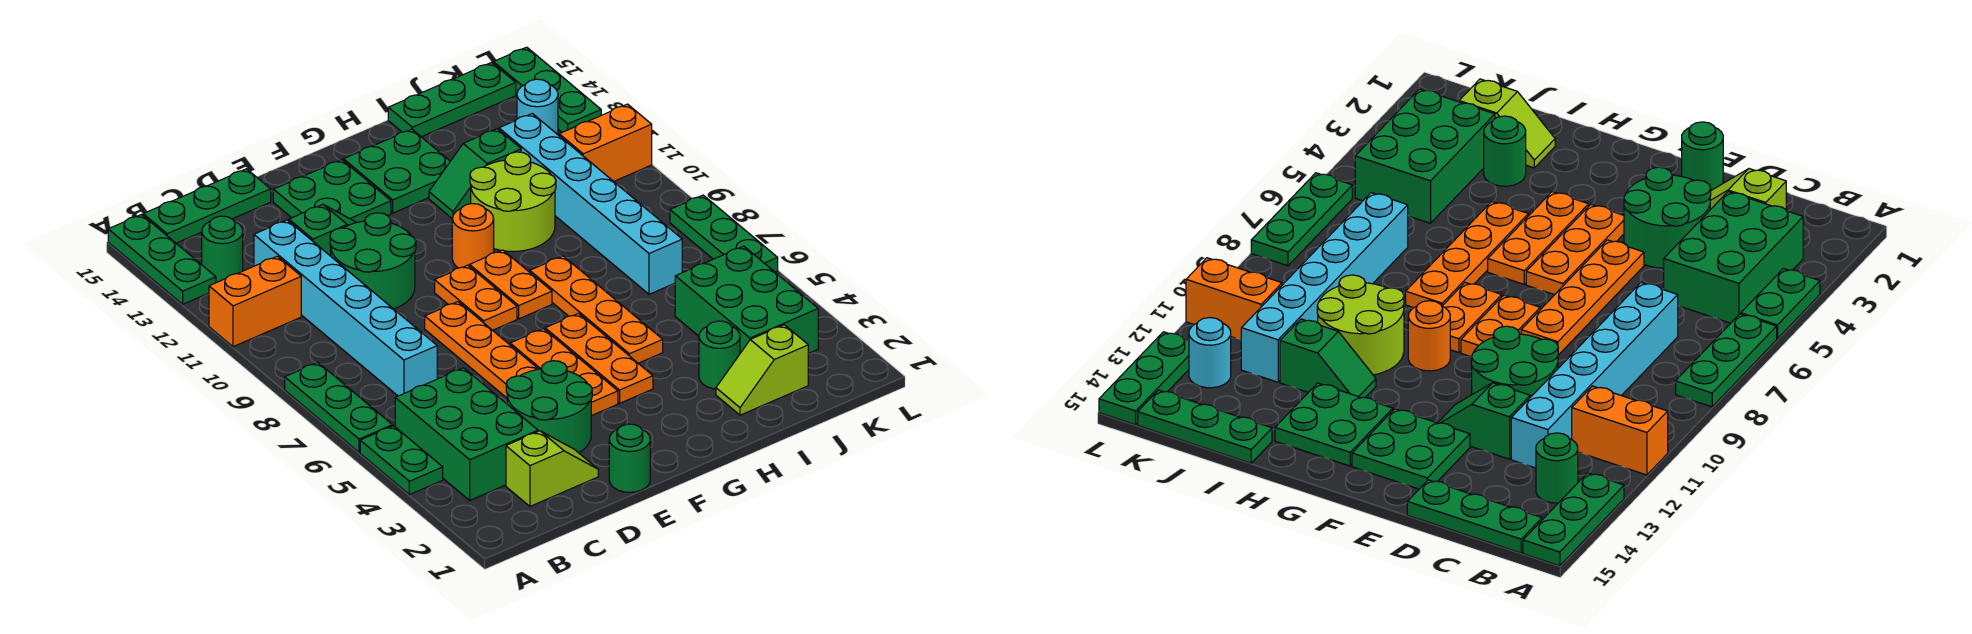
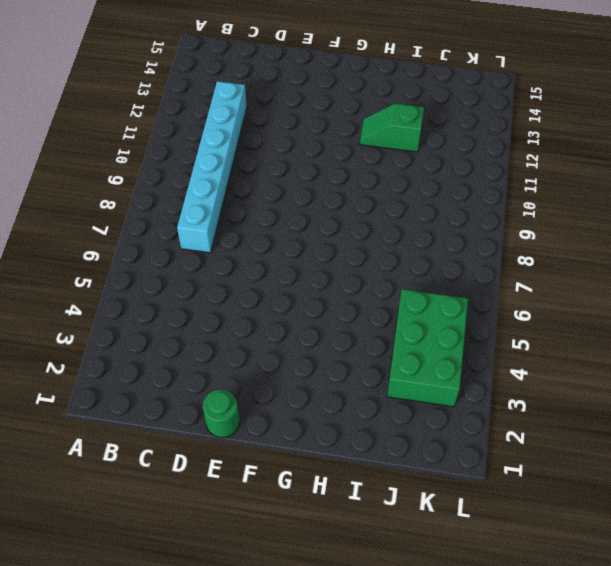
none -> green plate A4:A5 level 1
none -> green plate A6:A8 level 1
none -> orange brick A11:B11 level 1
none -> green plate A13:A15 level 1

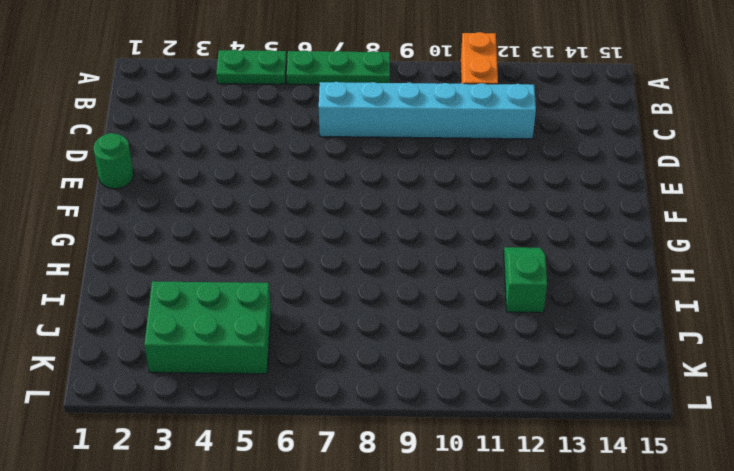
none -> green plate A13:A15 level 1
none -> green brick B3:C5 level 1
none -> green round brick B13 level 1
none -> green plate B15:D15 level 1

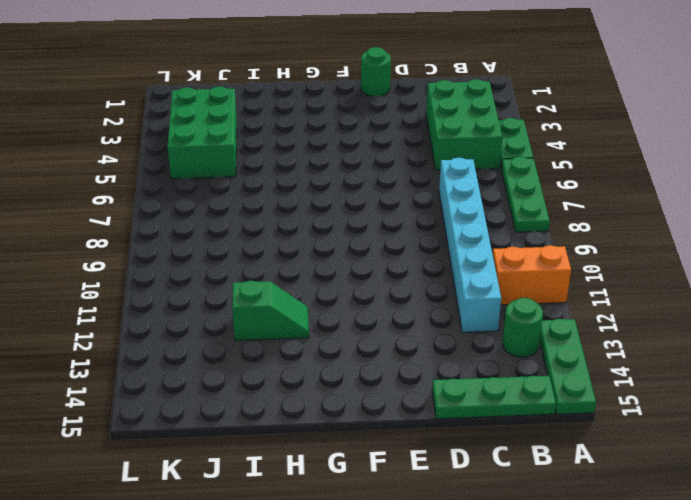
none -> lime slope C2:D2 level 1 top C
none -> green round brick D3:E4 level 1
none -> green round brick D10:E11 level 1
none -> green slope D12:E12 level 1 top D

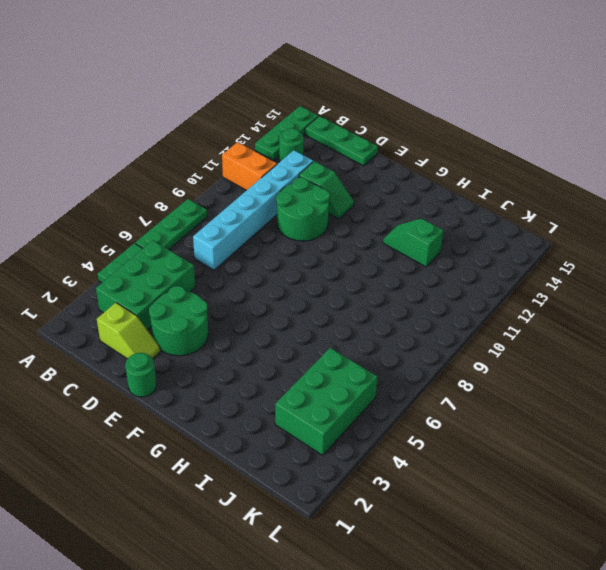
none -> orange plate E5:E8 level 1
none -> green plate E13:F14 level 1
none -> orange plate F4:F6 level 1
none -> orange plate F8:F9 level 1

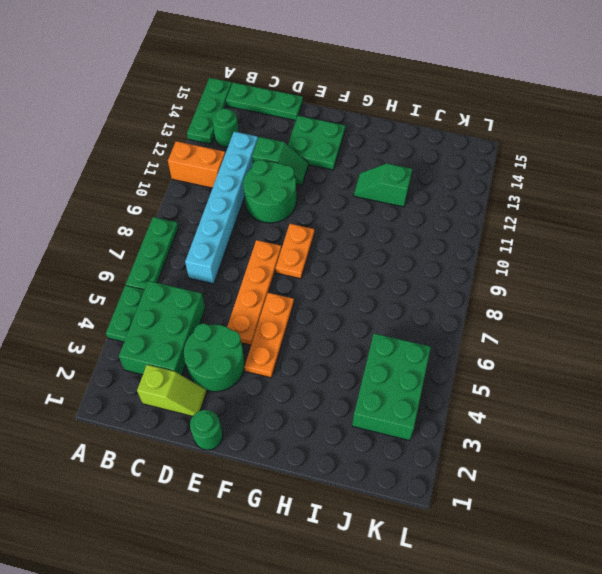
none -> orange plate G4:G6 level 1
none -> orange plate G8:G9 level 1
none -> orange round brick G10 level 1
none -> green plate G13:H14 level 1

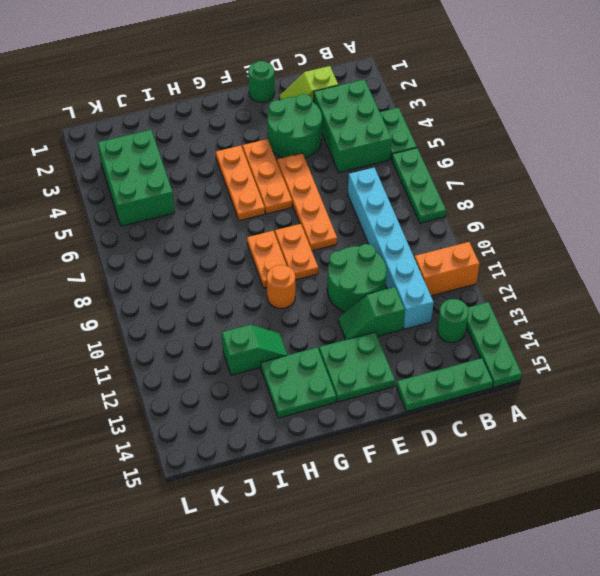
none -> orange plate H5:H8 level 1
none -> lime round brick H10:I11 level 1
none -> lime slope I2:J2 level 1 top J
none -> green round brick I3 level 1

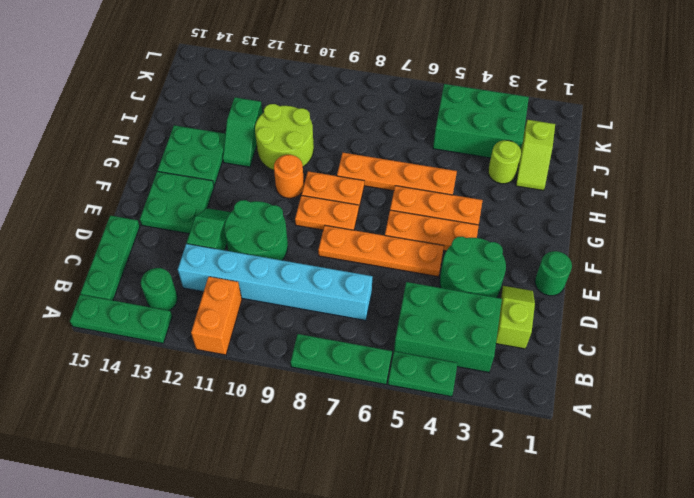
lime round brick I3 level 1 -> green round brick I3 level 1
none -> green plate I15:K15 level 1
none -> cyan brick J7:J12 level 1
none -> orange brick K11:L11 level 1
none -> cyan round brick K13 level 1

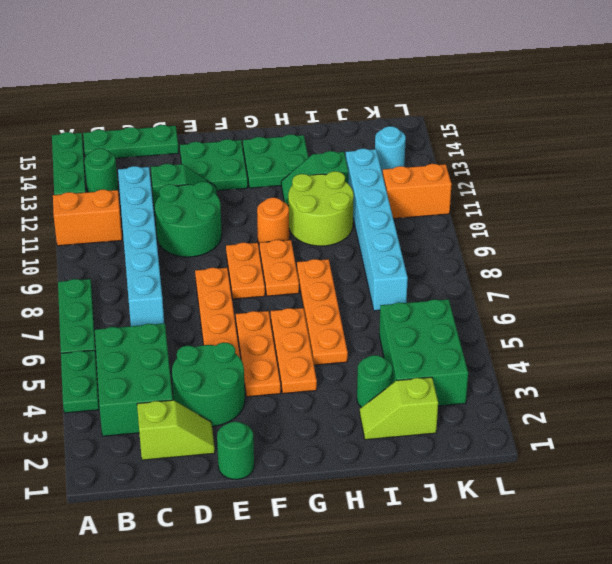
none -> green plate I15:K15 level 1
none -> green plate L6:L8 level 1
none -> green plate L13:L15 level 1

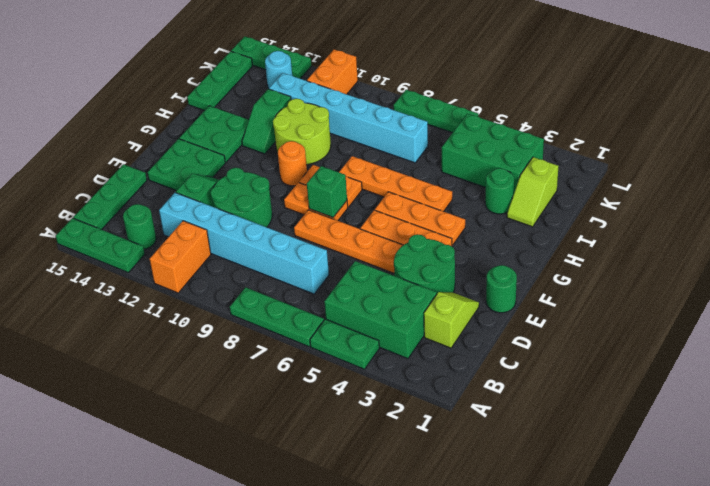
green brick F8 level 2 -> none

